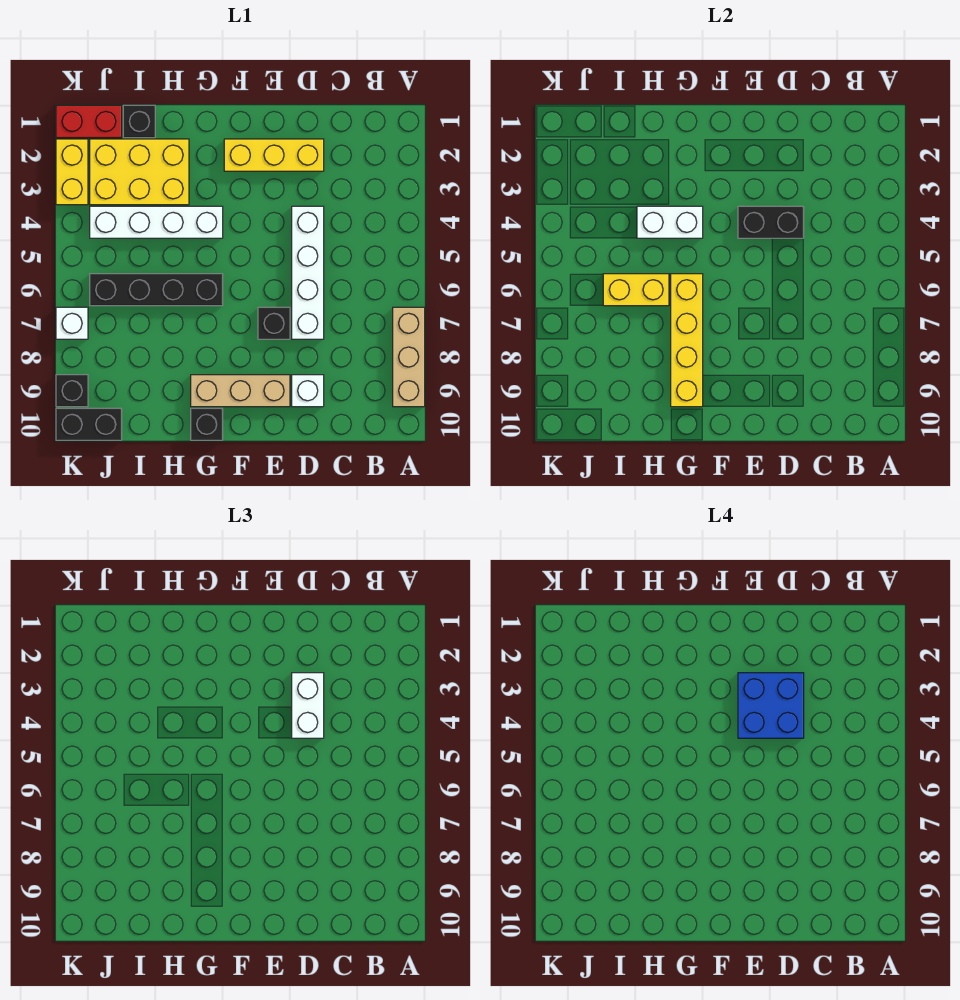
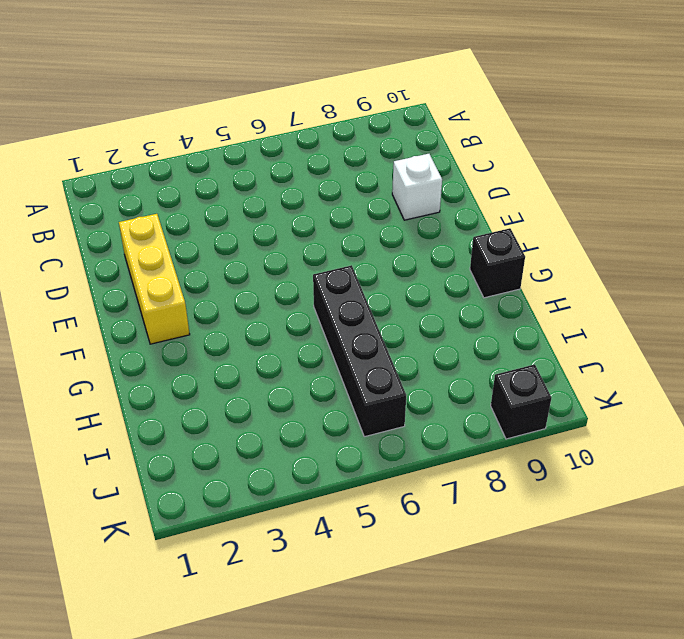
none -> tan brick A7:A9 level 1
none -> white brick D4:D7 level 1
none -> black brick E7 level 1

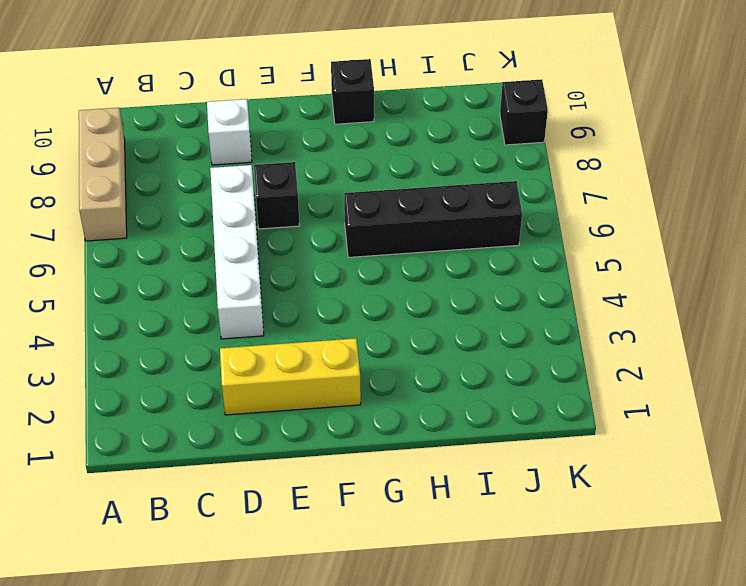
none -> tan brick E9:G9 level 1
none -> white brick G4:J4 level 1
none -> yellow brick H2:J3 level 1

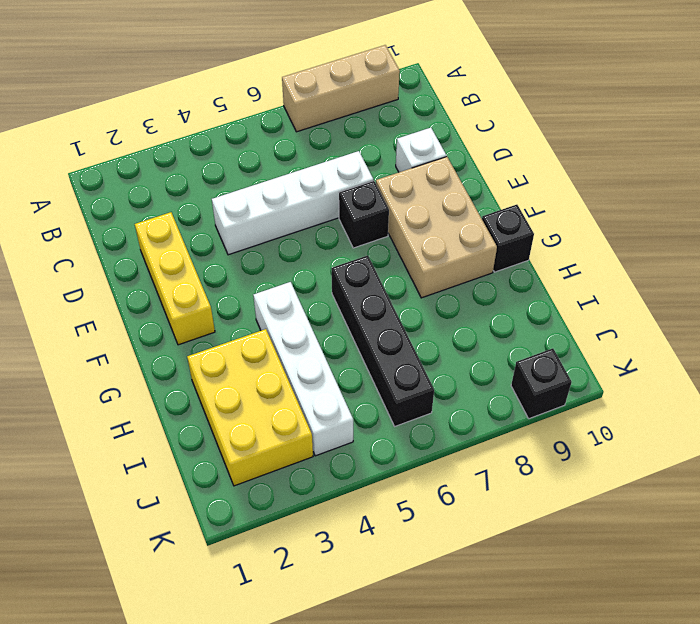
tan brick E8:G9 level 1 -> tan brick E9:G9 level 1
none -> black brick I1 level 1
none -> red brick J1:K1 level 1
none -> black brick J10:K10 level 1

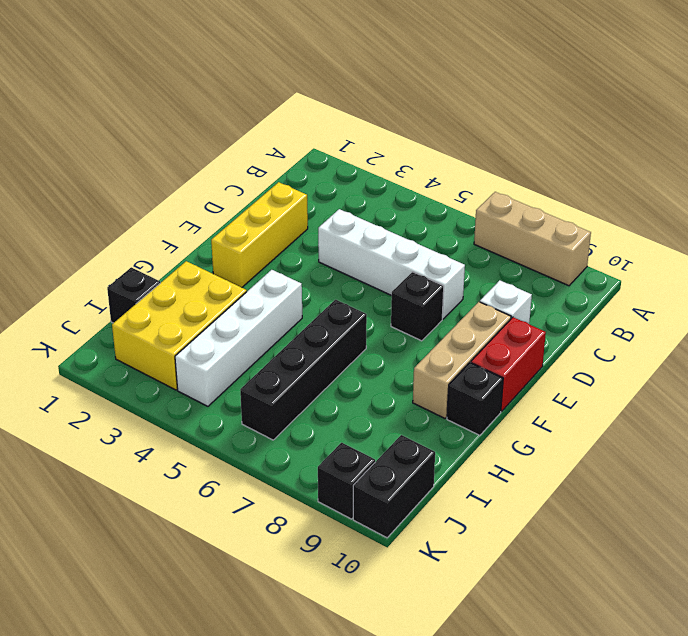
red brick E10:F10 level 1 -> red brick J1:K1 level 1
none -> yellow brick K2:K3 level 1
none -> white brick K7 level 1
none -> black brick D4:E4 level 2

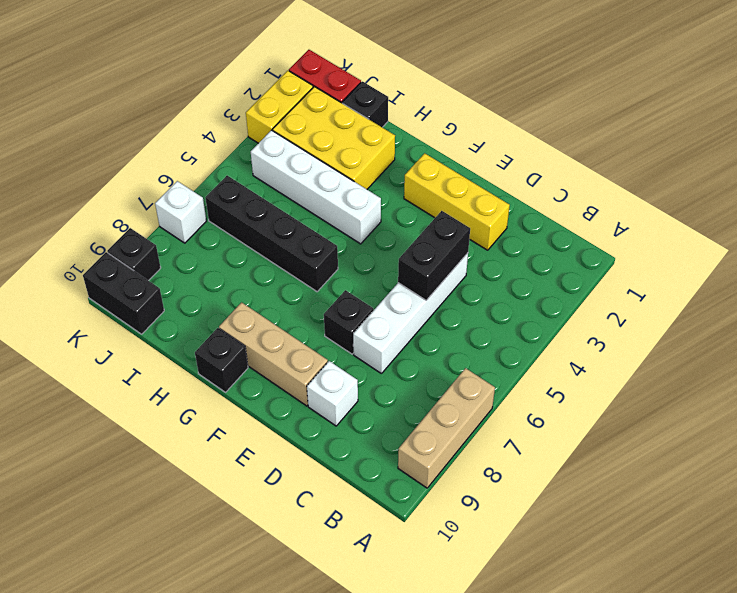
black brick D4:D5 level 2 -> black brick D4:E4 level 2
none -> white brick G4:H4 level 2
none -> yellow brick G6:G9 level 2
none -> yellow brick H6:I6 level 2

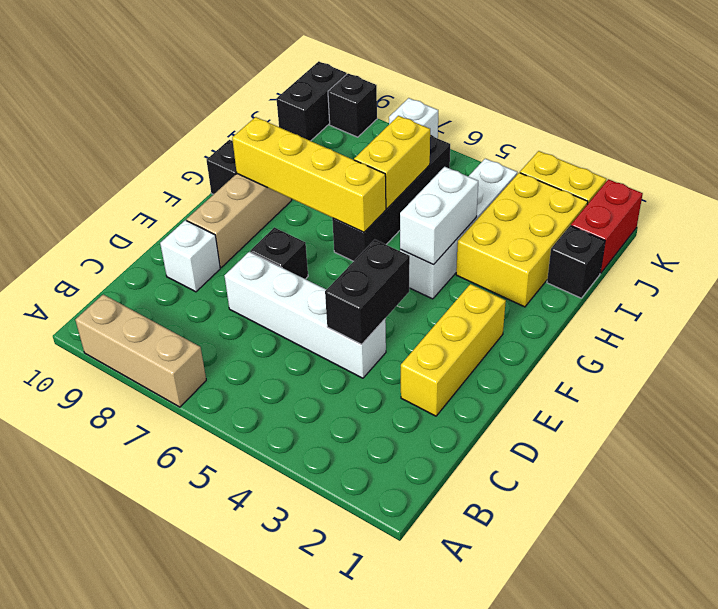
none -> white brick D3:D4 level 3
none -> blue brick D3:E4 level 4

